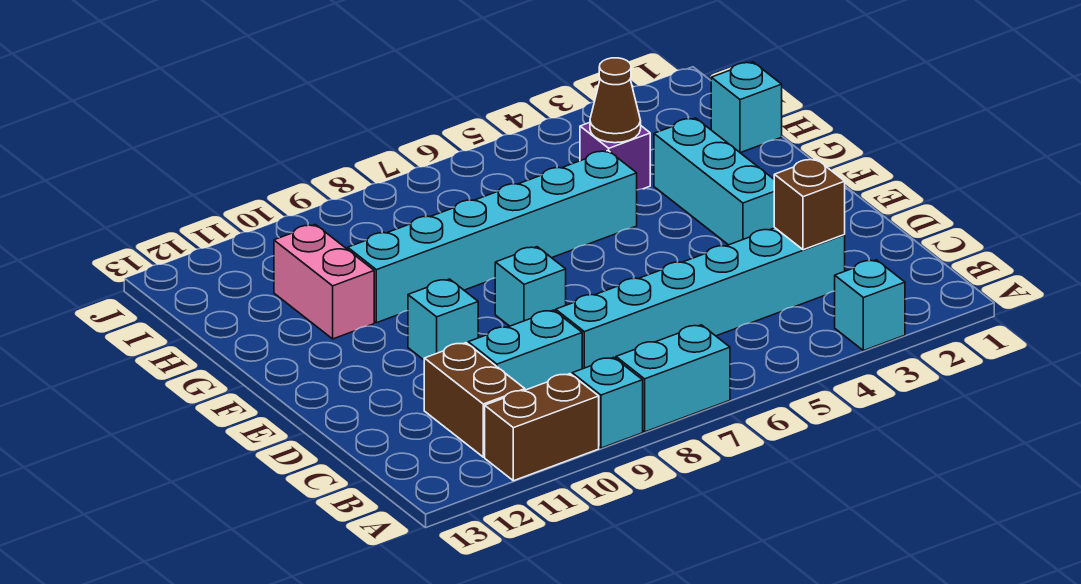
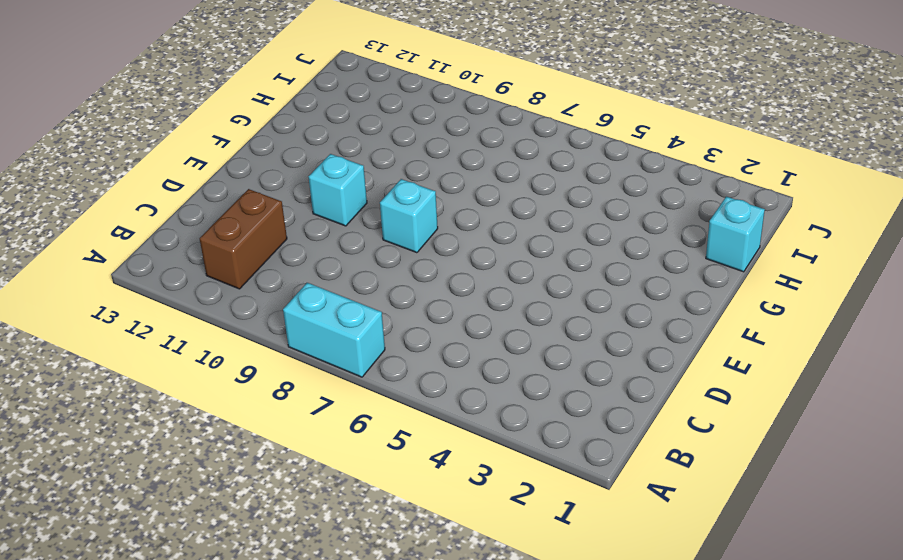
none -> cyan brick A3 level 1
none -> cyan brick A9 level 1
none -> brown brick A10:A11 level 1

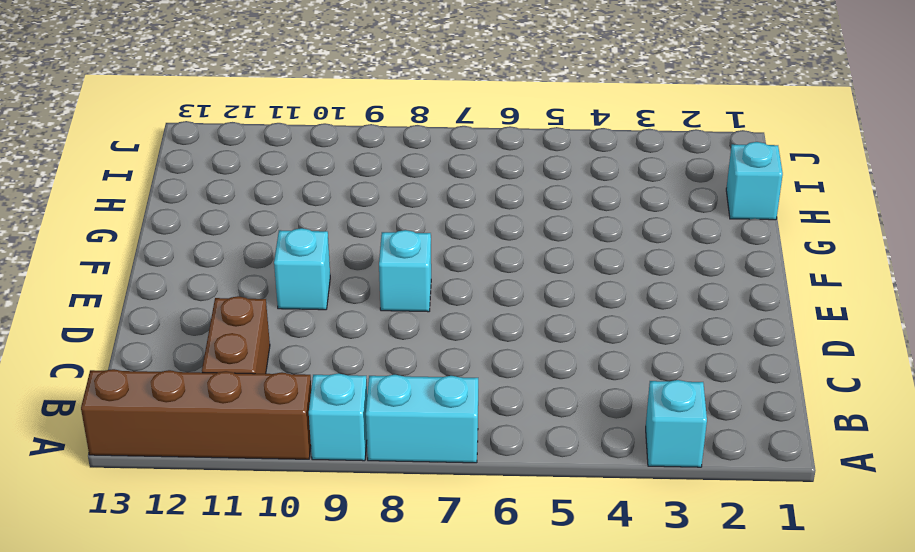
brown brick A10:A13 level 1 -> brown brick A10:A11 level 1
none -> cyan brick C3:C8 level 1
none -> cyan brick C9:C10 level 1
none -> cyan brick E3:G3 level 1

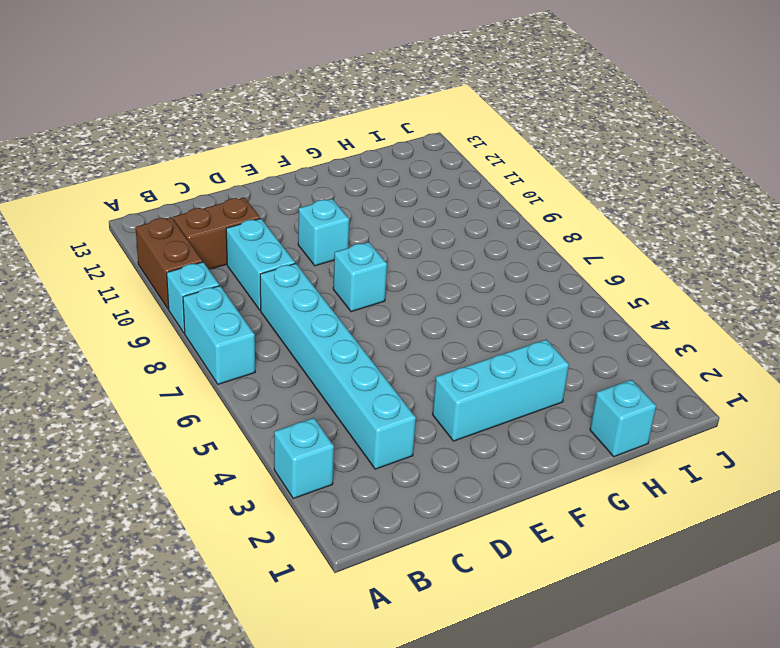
none -> cyan brick G5:G10 level 1
none -> pink brick G11:H11 level 1
none -> purple brick H4 level 1

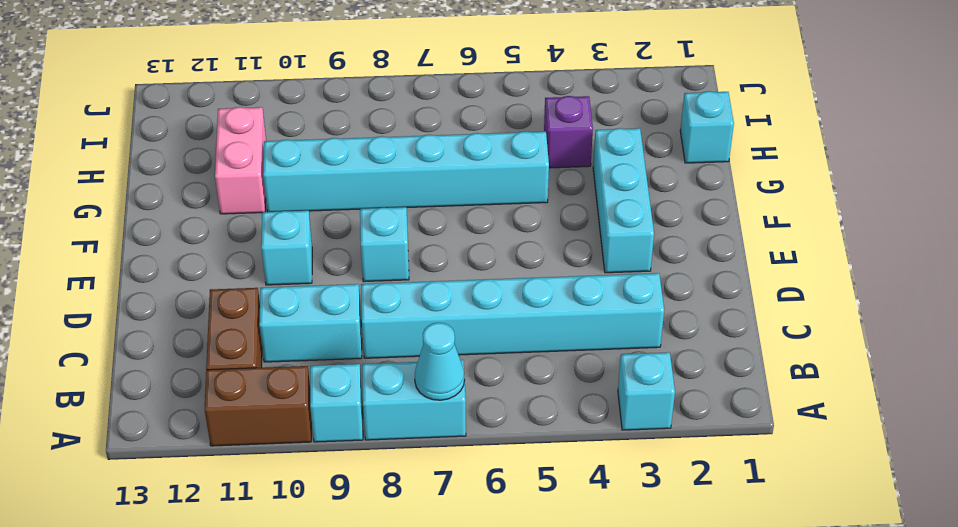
cyan cone A7 level 2 -> none
none -> brown brick C3 level 2
none -> brown cone H4 level 2

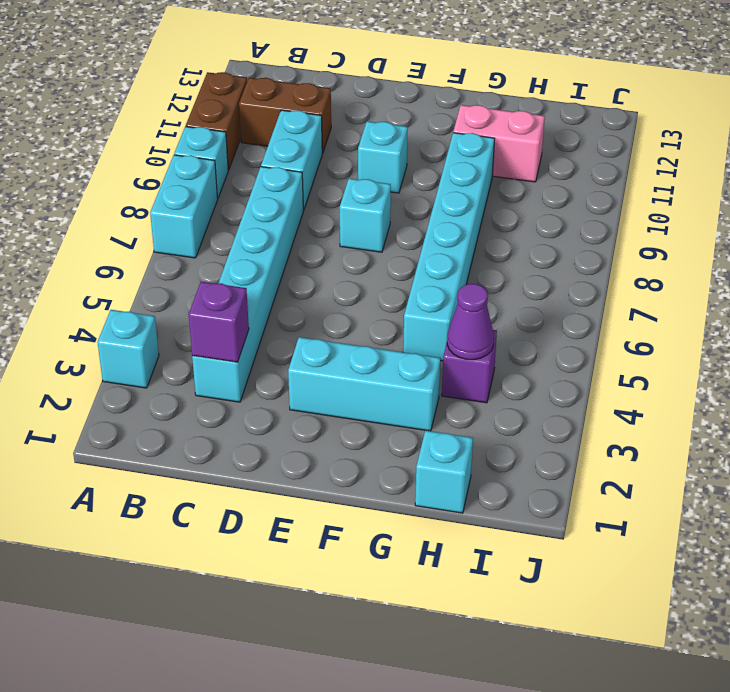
purple brick C3 level 2 -> brown brick C3 level 2
purple cone H4 level 2 -> brown cone H4 level 2

